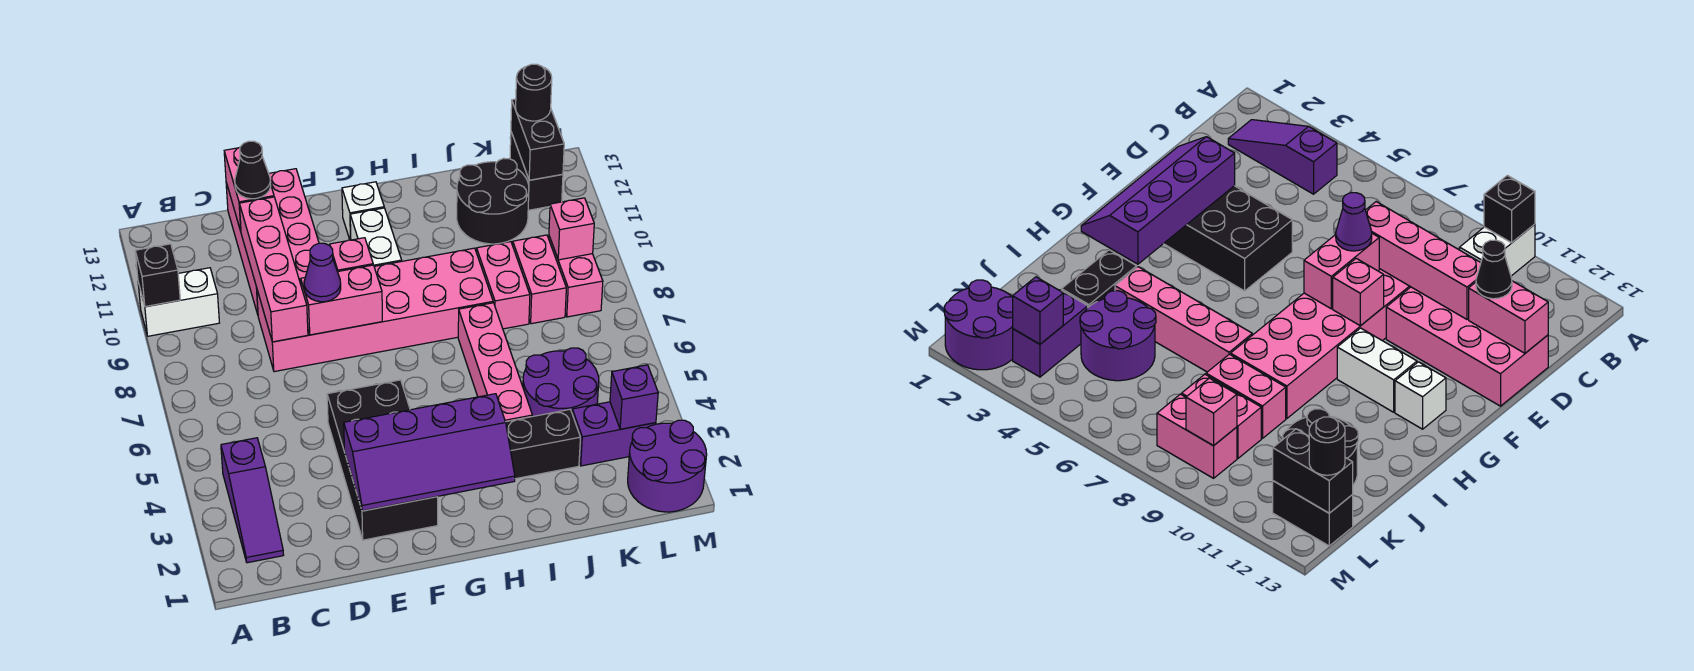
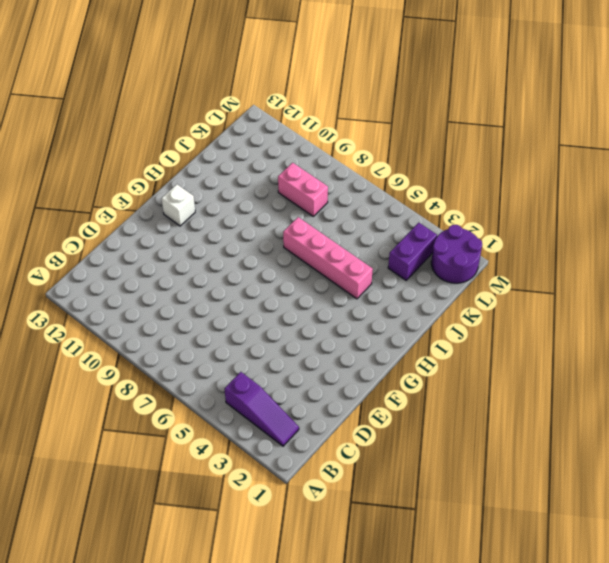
none -> white brick A10:B10 level 1
none -> pink brick D8:I9 level 1
none -> pink brick D10:E13 level 1

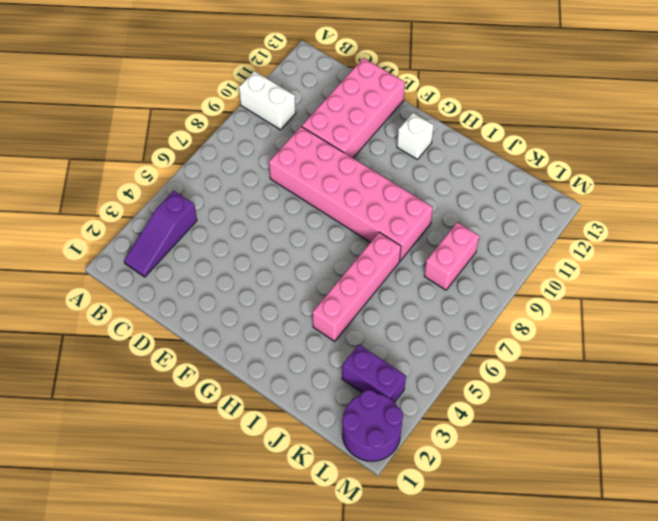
none -> black brick E2:F5 level 1
none -> white brick G10:G11 level 1
none -> black brick I3:J3 level 1

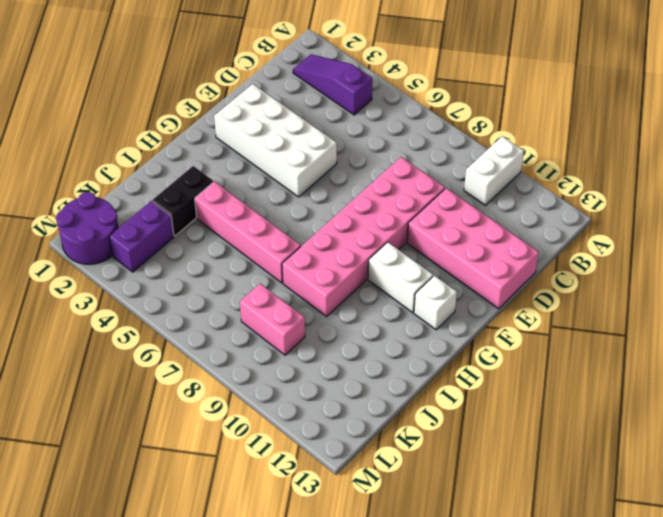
white brick E2:F5 level 1 -> black brick E2:F5 level 1
none -> purple round brick J4:K5 level 1
none -> pink brick J8:J9 level 1
none -> black round brick J11:K12 level 1

